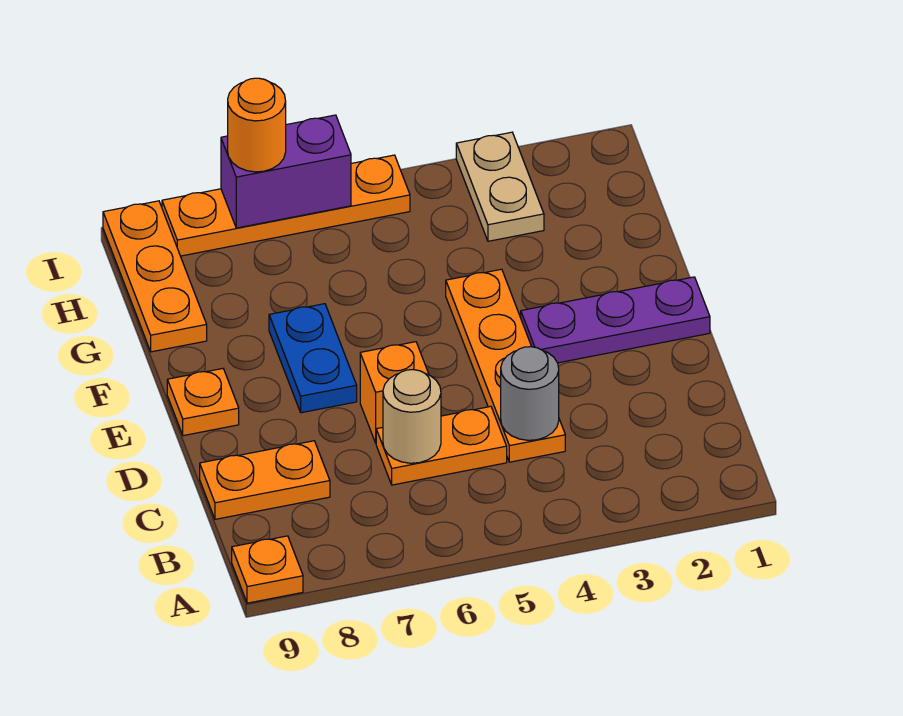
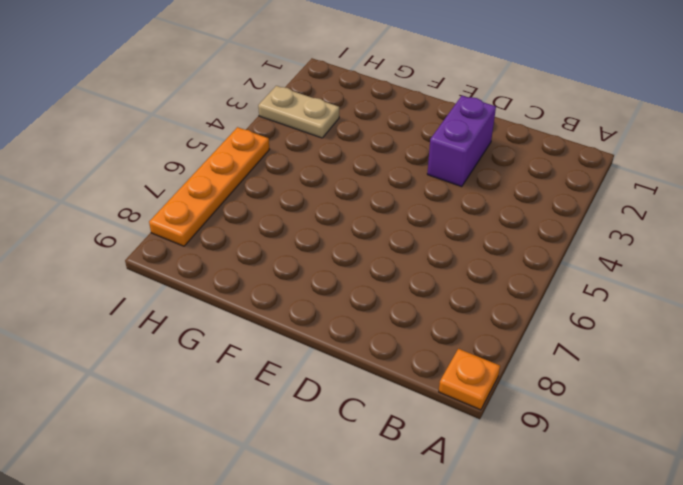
purple brick D2:D3 level 1 -> purple brick I6:I7 level 2
none -> orange plate C4:F4 level 1
none -> orange plate C5:C6 level 1
none -> orange plate C8:C9 level 1

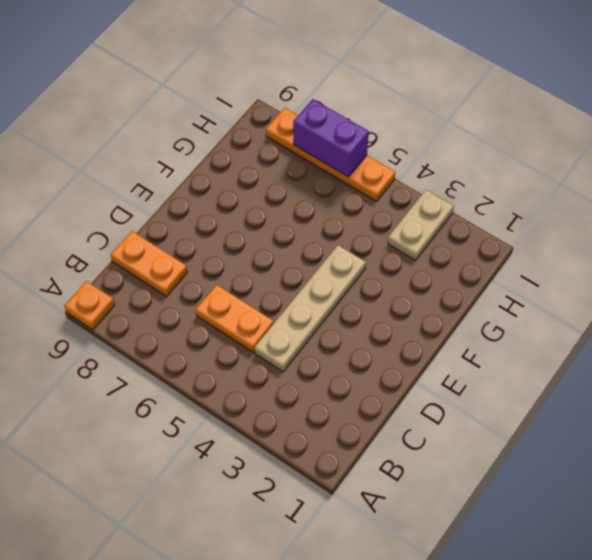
tan plate C4:F4 level 1 -> orange plate C4:F4 level 1
none -> orange brick D6 level 1
none -> purple plate E1:E3 level 1
none -> blue plate E7:F7 level 1

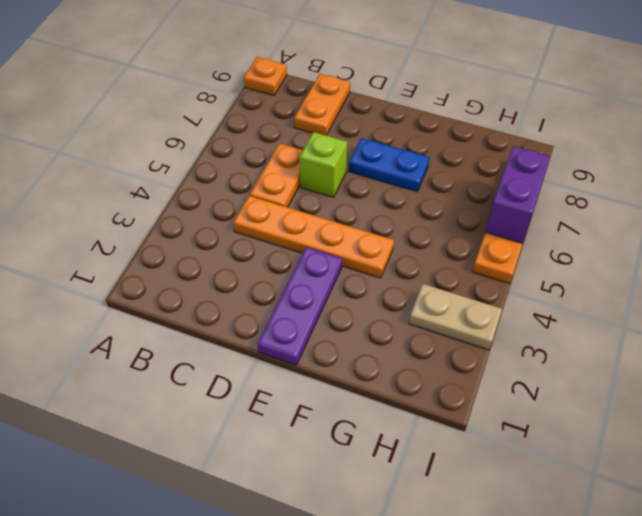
lime brick D6 level 1 -> orange brick D6 level 1
none -> orange plate E9 level 1
none -> orange plate G9:I9 level 1
none -> grey round brick C4 level 2

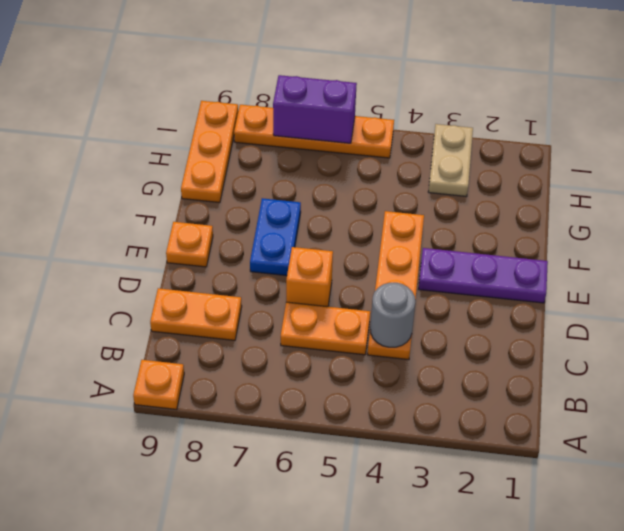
none -> tan round brick C6 level 2
none -> orange round brick I7 level 3

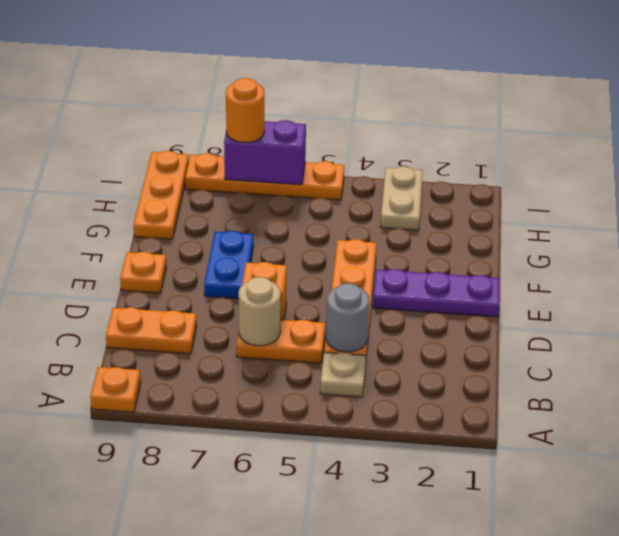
tan plate B4 level 1 -> none

